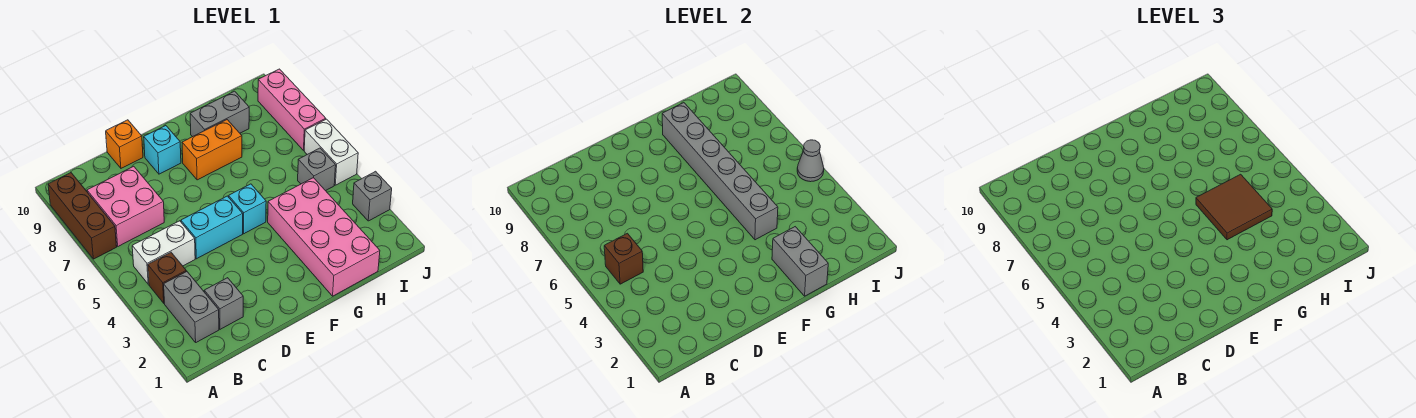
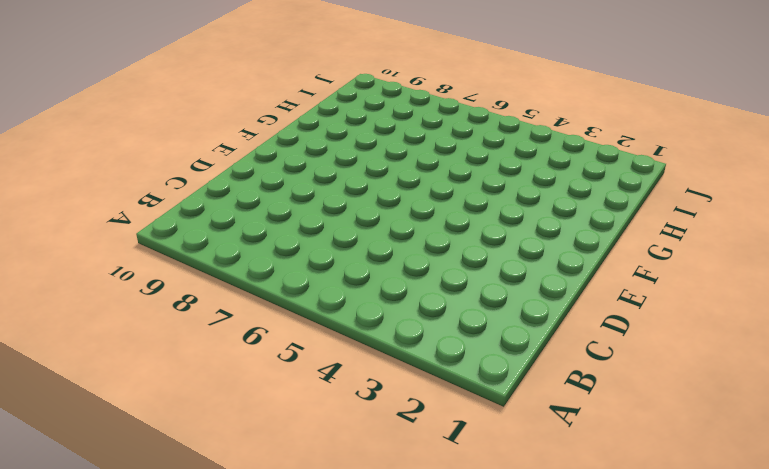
none -> brown brick A7:A9 level 1
none -> grey brick B2:B3 level 1
none -> brown brick B4 level 1

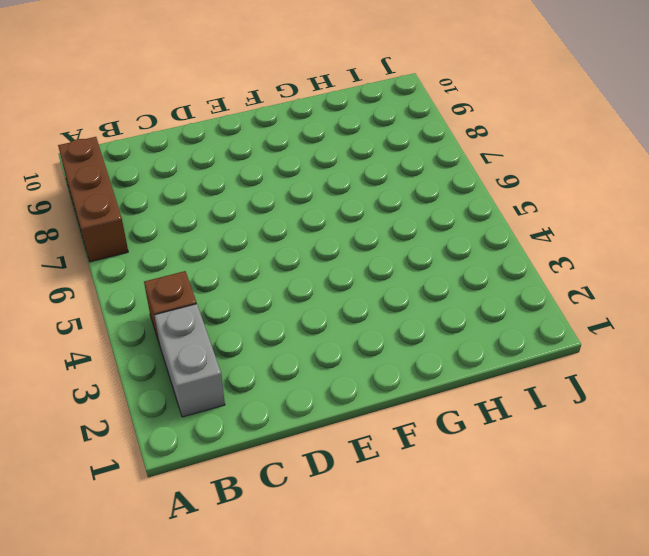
none -> white brick B5:C5 level 1
none -> pink brick B7:C8 level 1
none -> grey brick C2 level 1

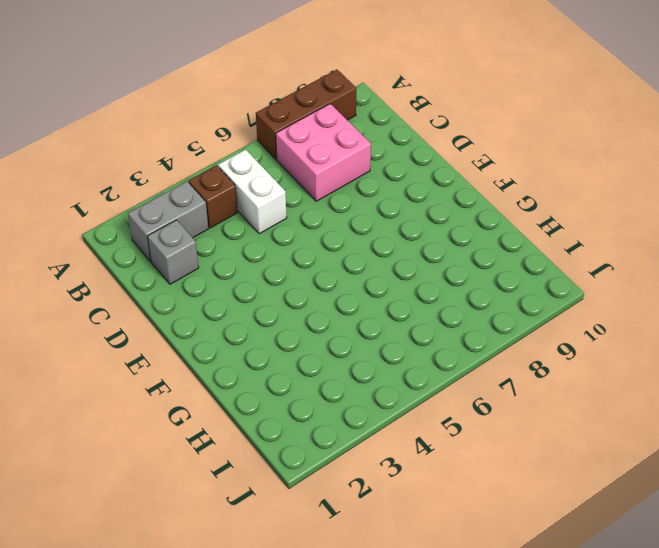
none -> cyan brick D5:E5 level 1
none -> orange brick D10 level 1
none -> cyan brick E9 level 1

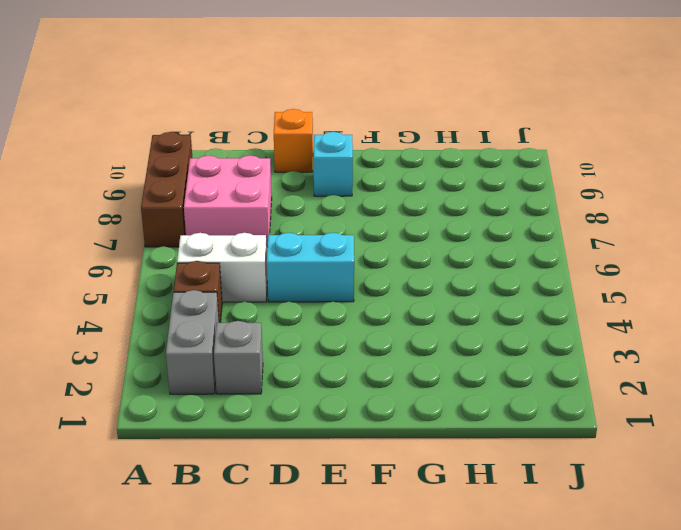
none -> cyan brick F5 level 1
none -> orange brick F8:G8 level 1
none -> pink brick G1:H4 level 1

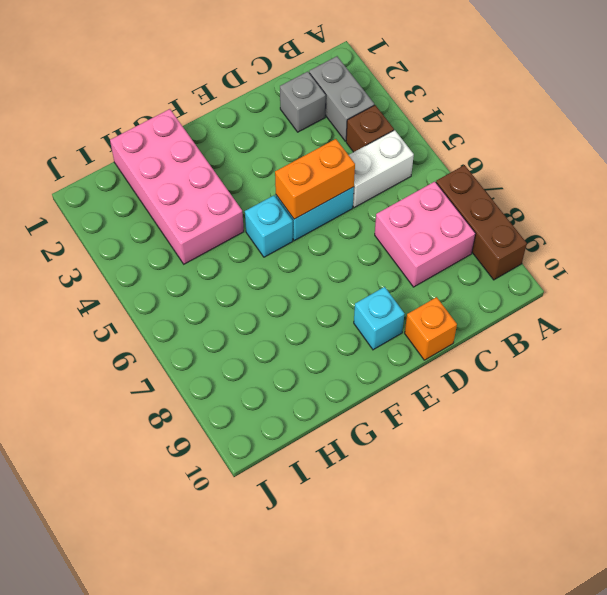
orange brick D5:E5 level 2 -> orange brick F8:G8 level 1
none -> grey brick G9:H9 level 1
none -> grey brick I5 level 1
none -> grey brick J3 level 1

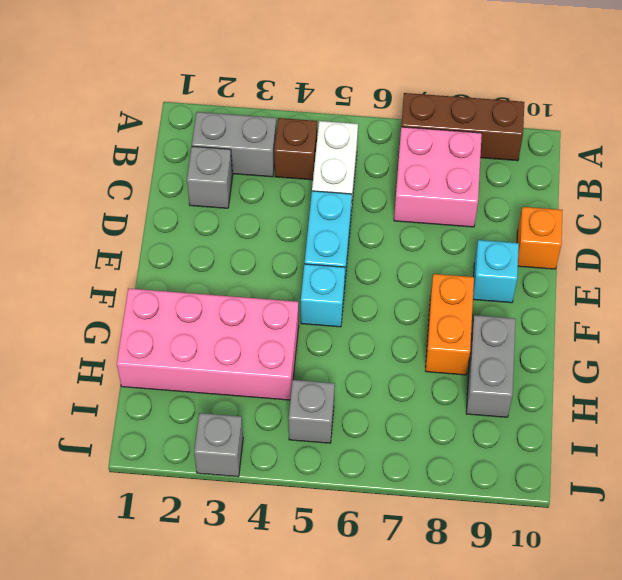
none -> white brick J5:J6 level 1
none -> pink brick J7:J9 level 1
none -> brown brick B5 level 2

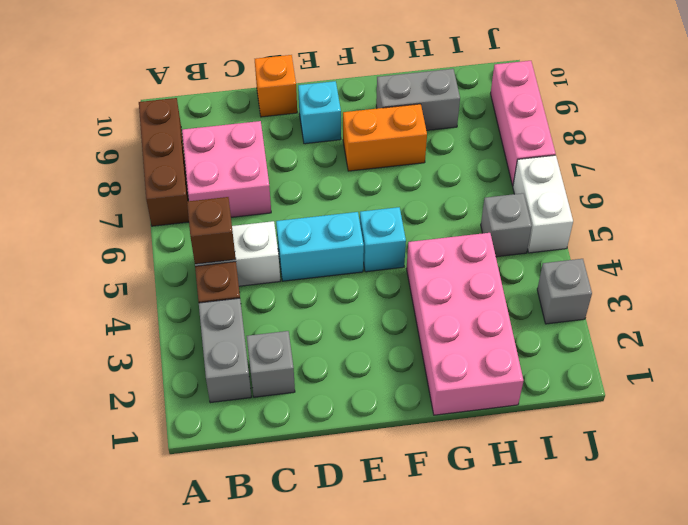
none -> grey brick G1:G2 level 2
none -> grey brick G4:G9 level 2
none -> grey cone J5 level 2

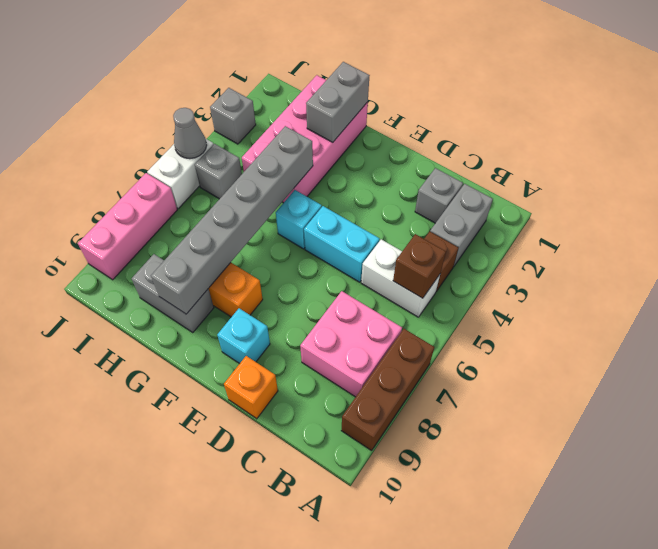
none -> brown tile G4:H5 level 3

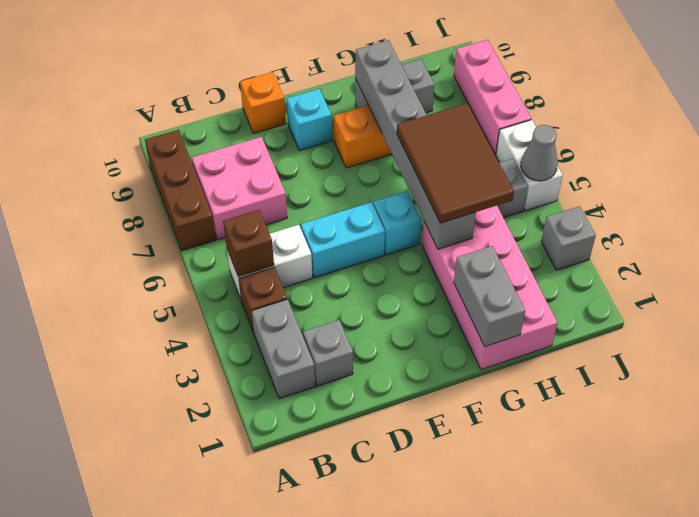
brown tile G4:H6 level 3 -> brown tile G4:H5 level 3

